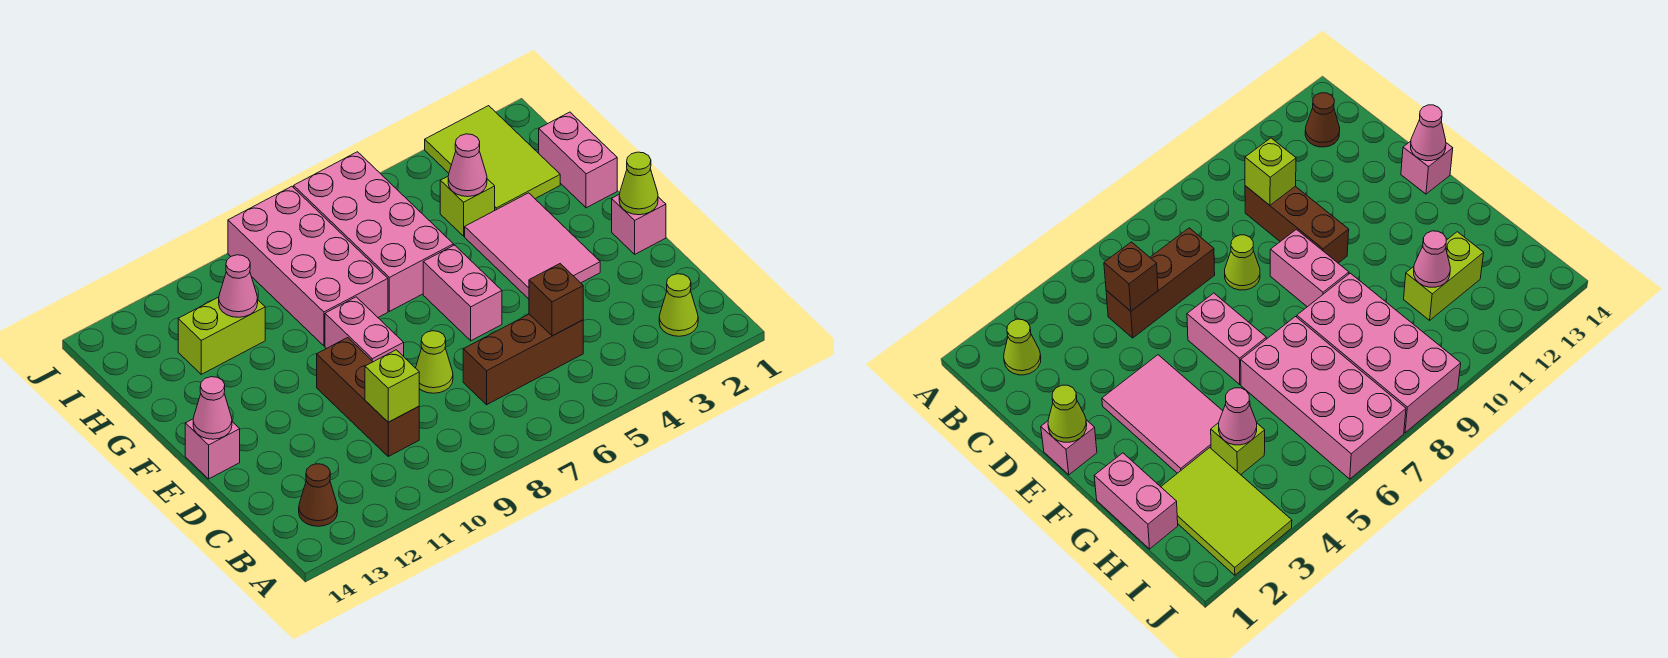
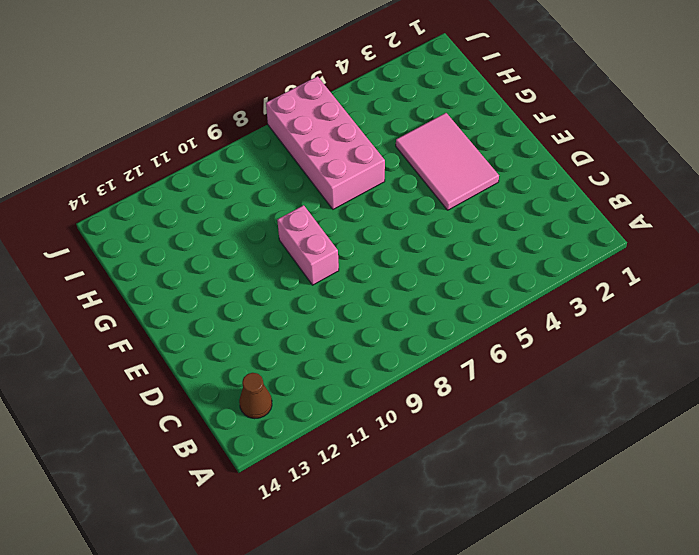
none -> lime cone B2 level 1
none -> brown brick C5:C7 level 1
none -> brown brick C10:E10 level 1

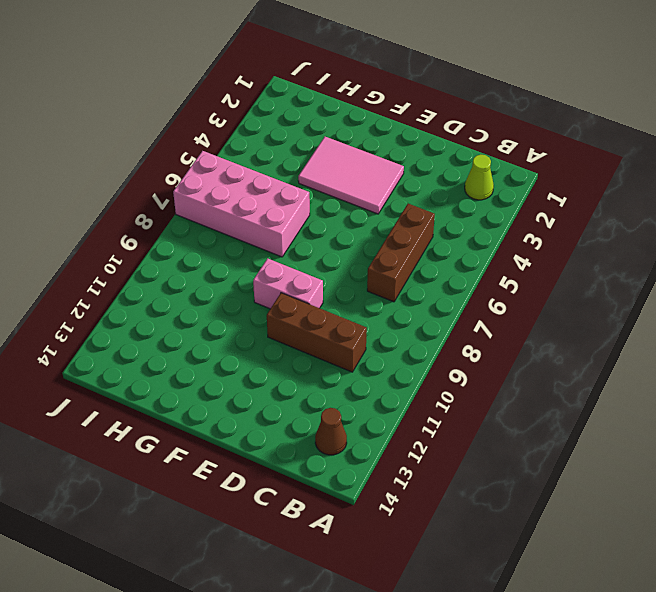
none -> lime cone D8 level 1
none -> pink brick E1 level 1
none -> pink brick E6:F6 level 1

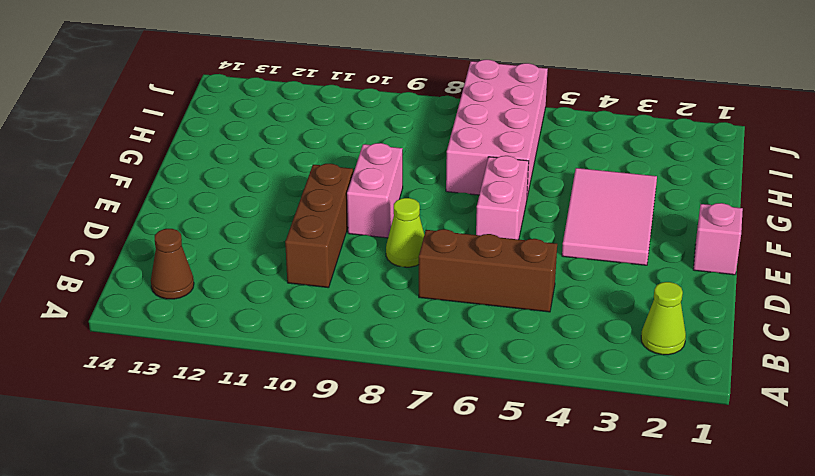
none -> pink brick E14 level 1
none -> pink brick G1:H1 level 1
none -> pink brick G8:J9 level 1

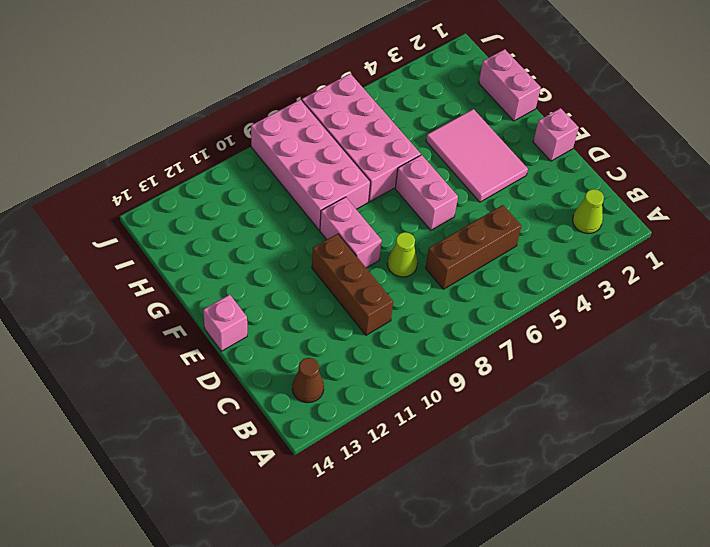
none -> lime tile H2:J3 level 1
none -> lime brick H4 level 1
none -> lime brick H11:H12 level 1

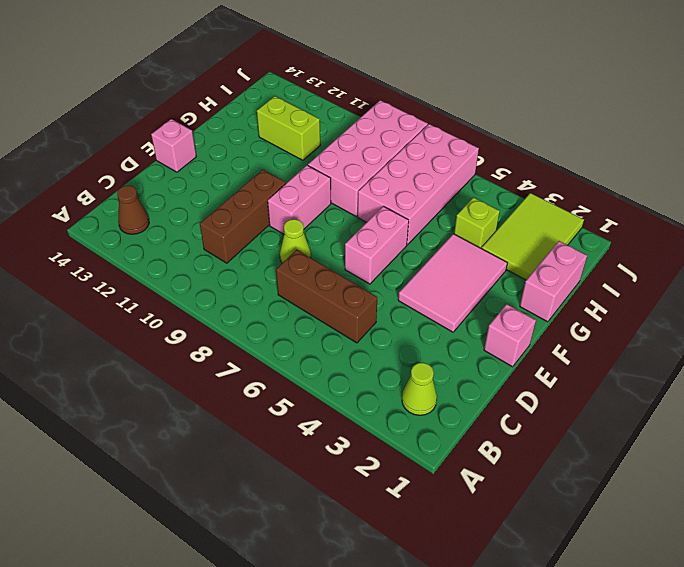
none -> brown brick C5 level 2
none -> lime brick C10 level 2
none -> lime cone E1 level 2

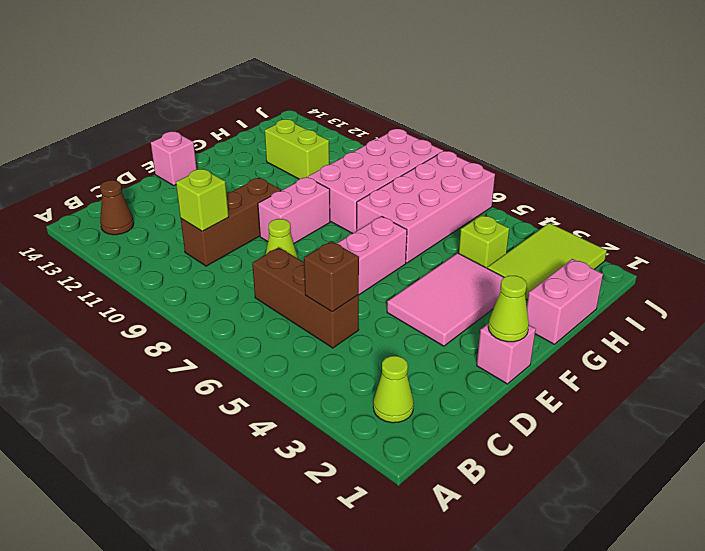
none -> pink cone E14 level 2
none -> pink cone H4 level 2
none -> pink cone H11 level 2

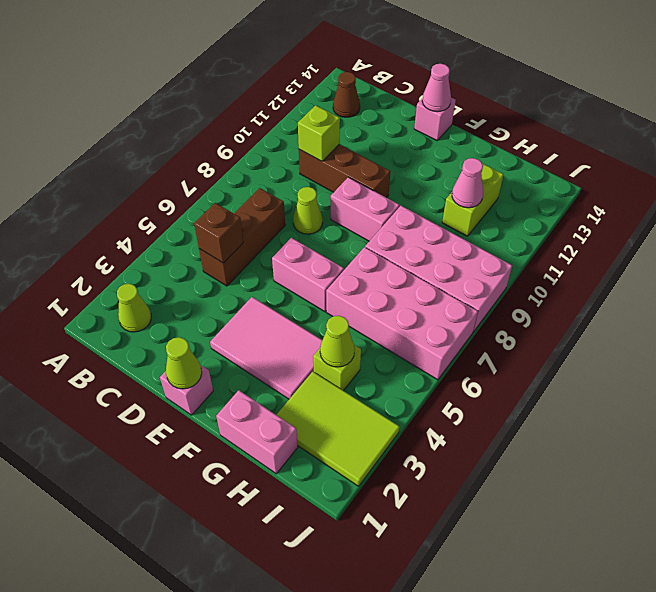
lime cone H4 level 2 -> pink cone H4 level 2

